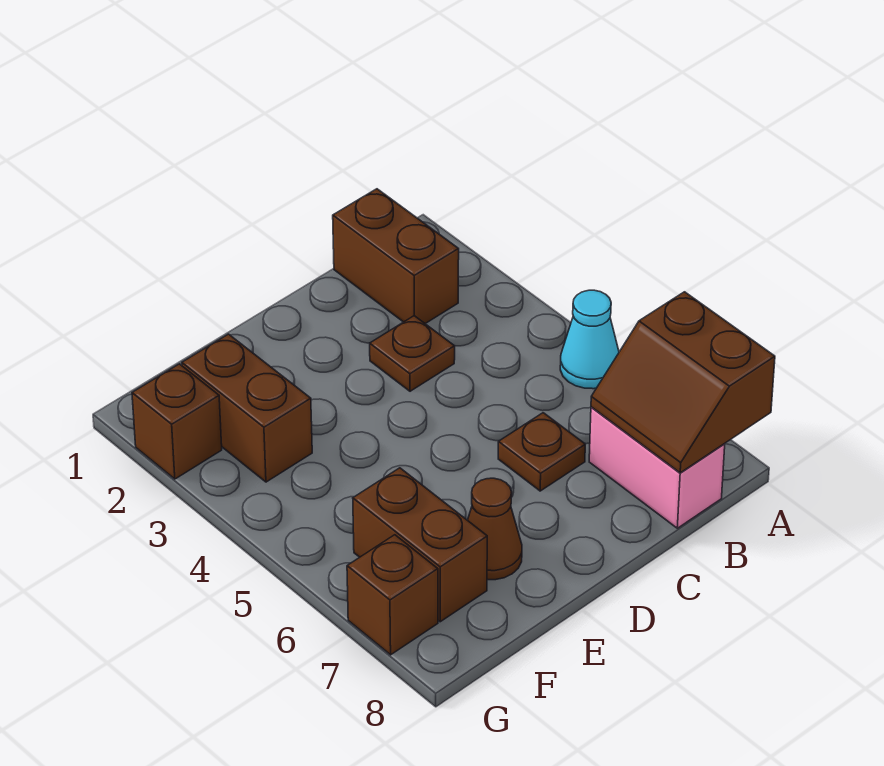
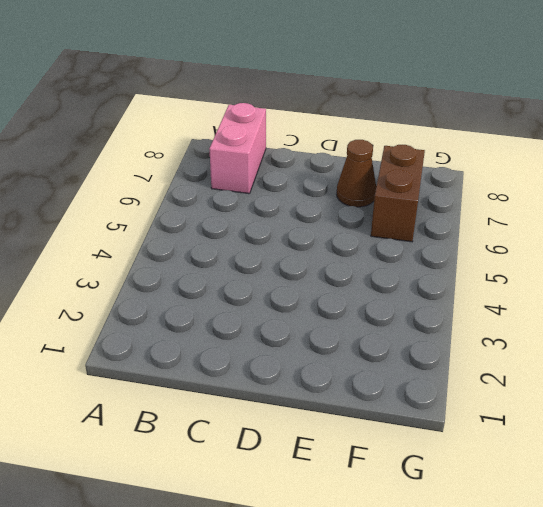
none -> cyan cone A5 level 1
none -> brown brick B1:B2 level 1

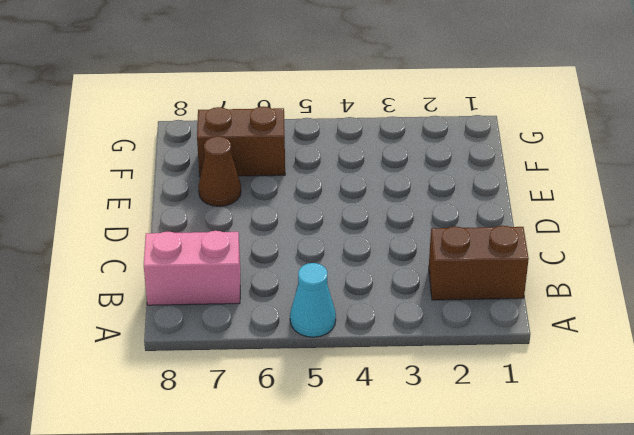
none -> brown plate C3 level 1
none -> brown plate C6 level 1

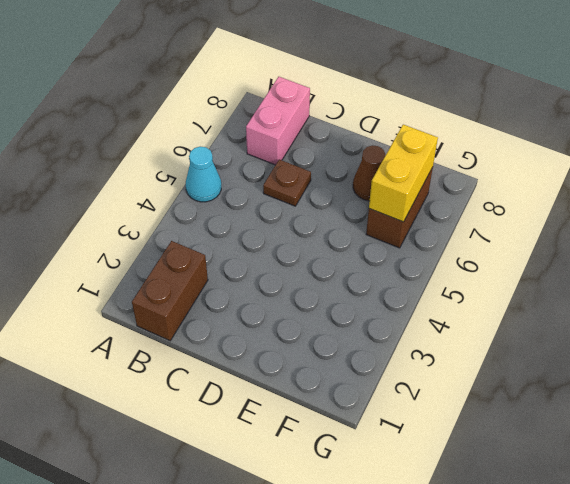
yellow brick F6:F7 level 2 -> none
none -> brown plate C3 level 1
none -> brown brick F2:F3 level 1

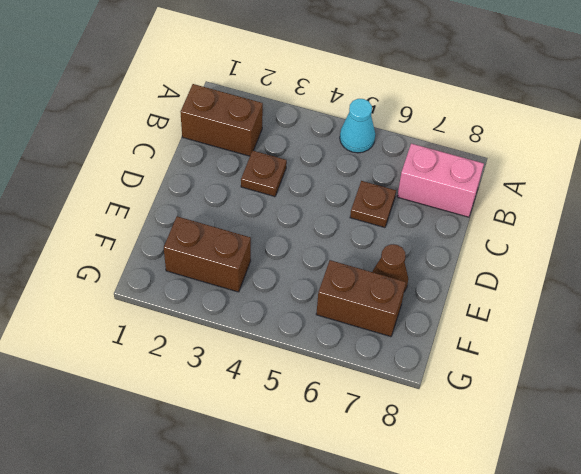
none -> brown brick G2 level 1
none -> brown brick G7 level 1

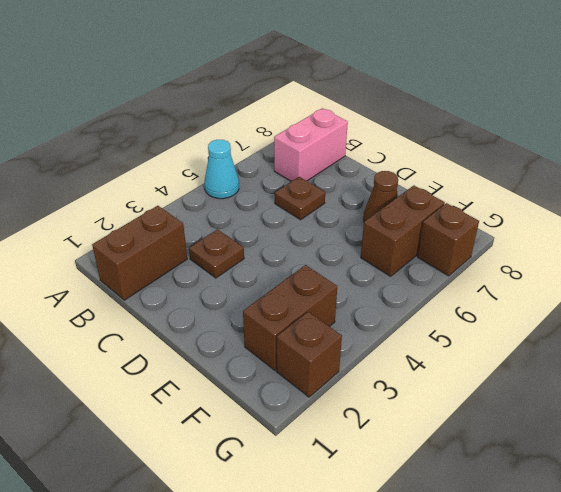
none -> brown slope A7:B8 level 2 top A

